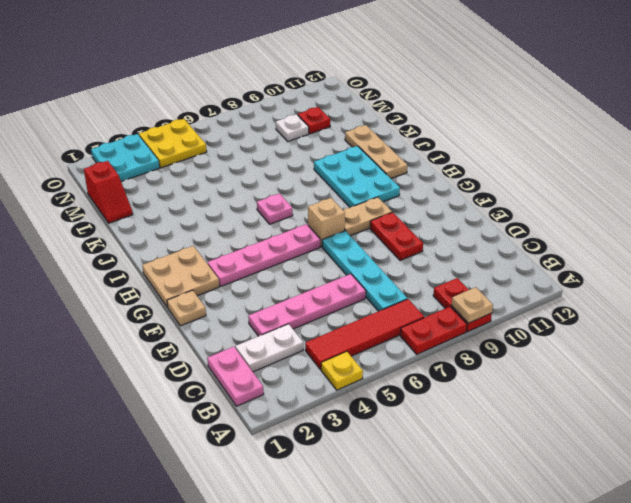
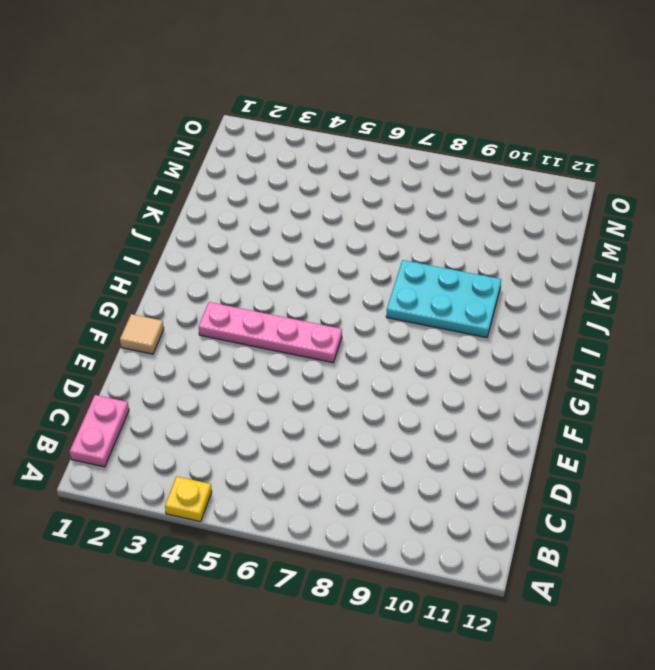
tan tile F1 level 1 -> tan plate F1 level 1
cyan plate I8:J10 level 1 -> cyan plate H9:J10 level 1
none -> red plate A7:A8 level 1
none -> red plate A9:B9 level 1
none -> red tile B4:B7 level 1

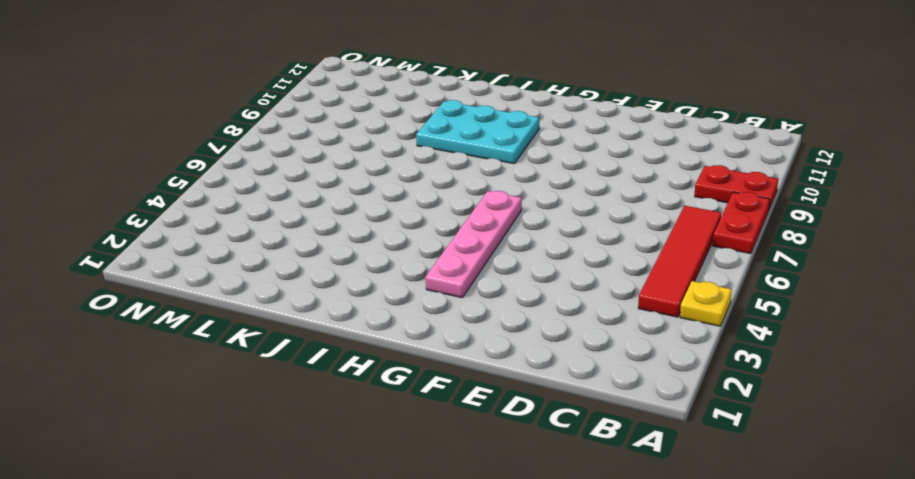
none -> pink plate B1:C1 level 1
none -> white plate C2:C3 level 1
none -> cyan plate C7:F7 level 1

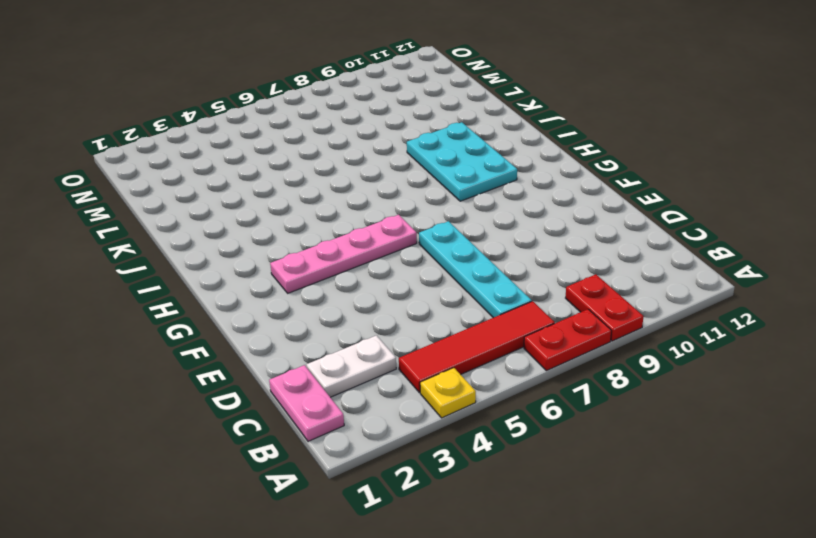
none -> pink plate D3:D6 level 1
none -> red plate E9:F9 level 1
none -> tan plate F1 level 1

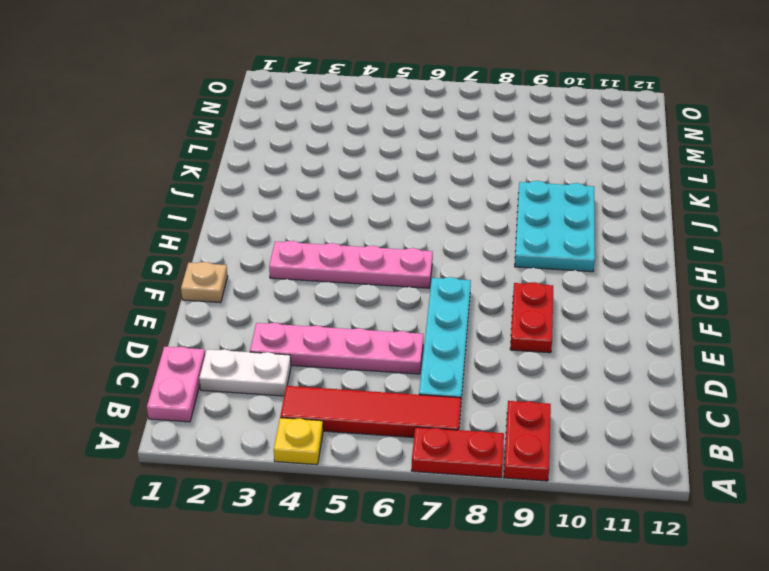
none -> tan plate G1:H2 level 1
none -> tan brick G7 level 1
none -> tan plate G8:G9 level 1

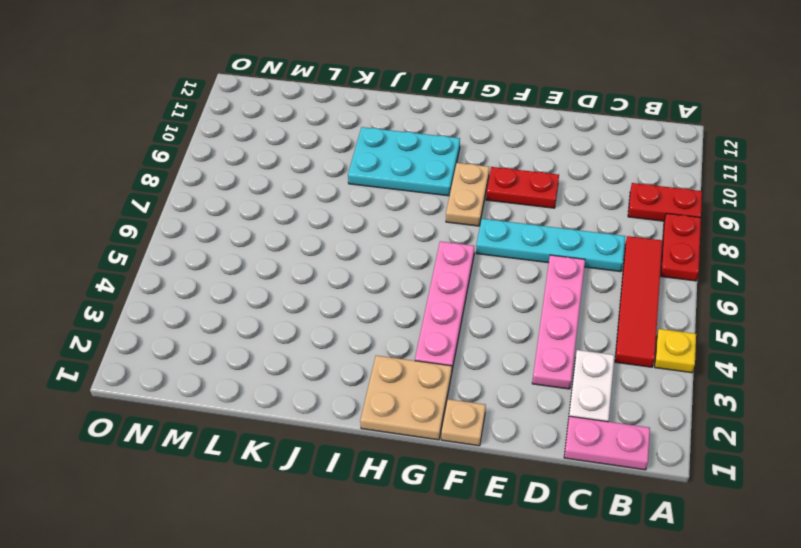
none -> tan brick G7 level 1
none -> pink plate I6 level 1
none -> tan plate I11:K11 level 1

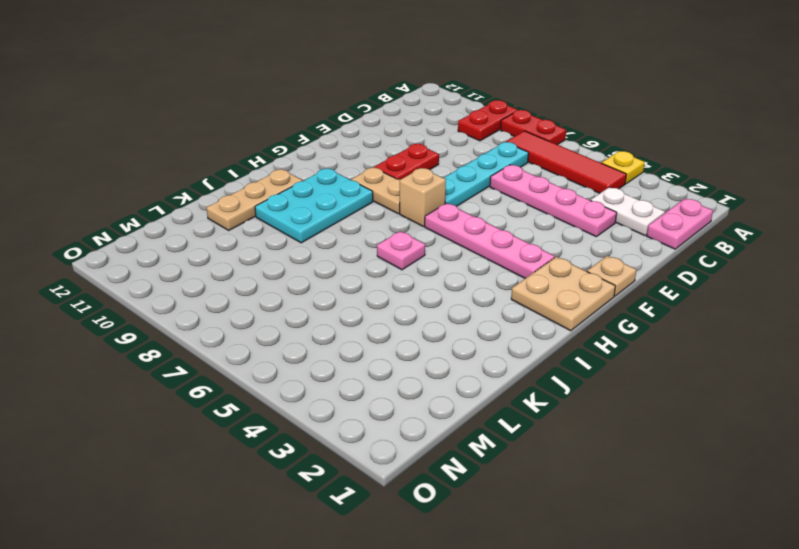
none -> red slope L1:M1 level 1 top M
none -> white plate M9 level 1
none -> red plate M10 level 1

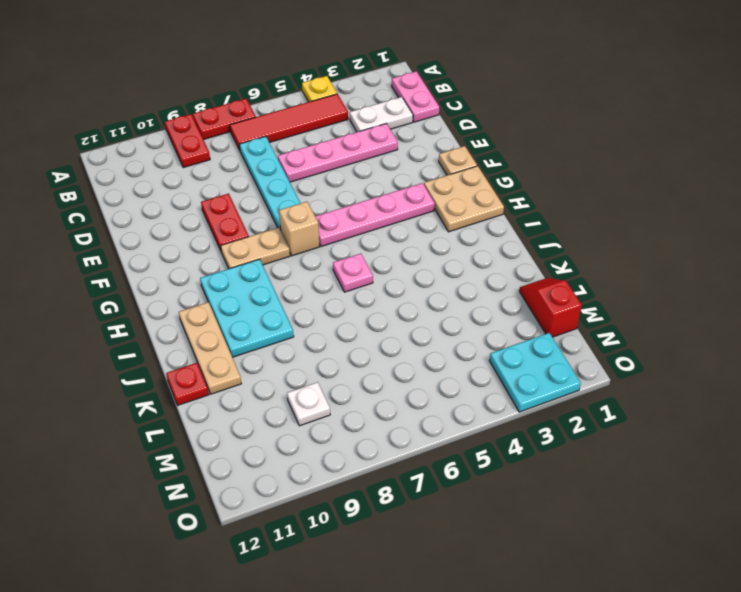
red plate K12 level 1 -> red plate M10 level 1
none -> yellow plate N4:O5 level 1
none -> tan plate A9 level 2

